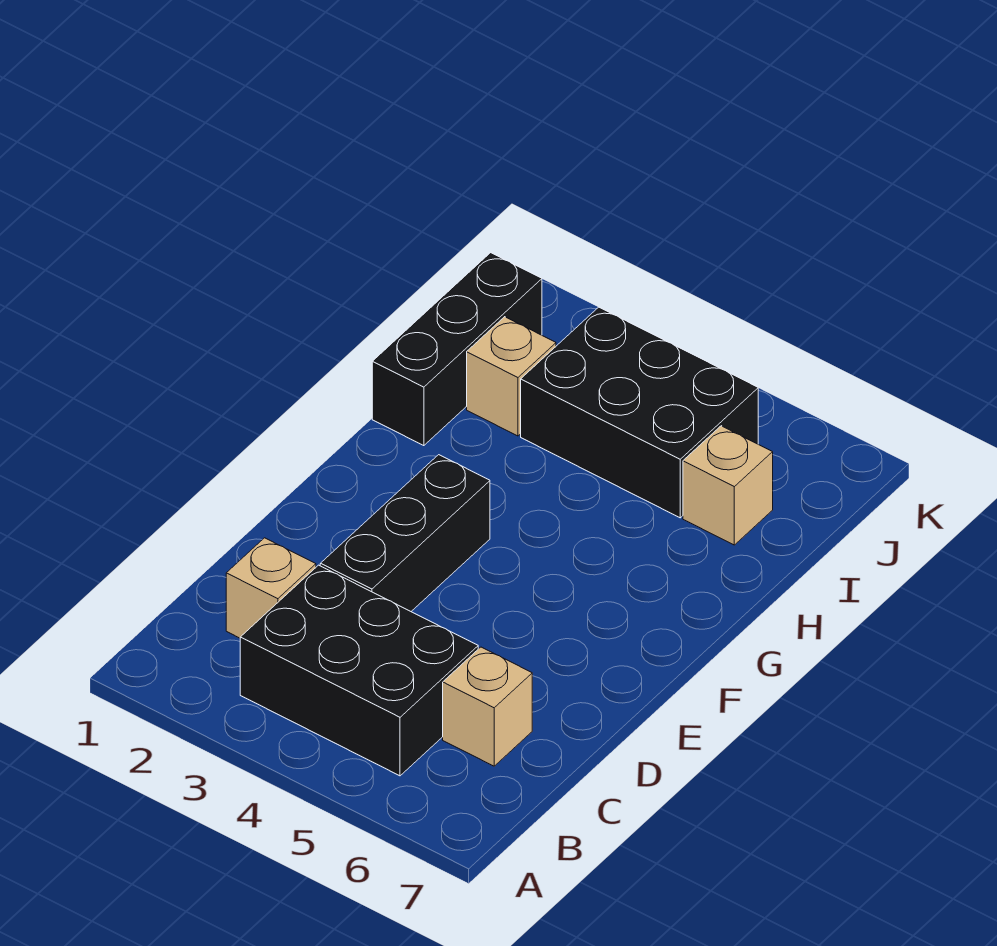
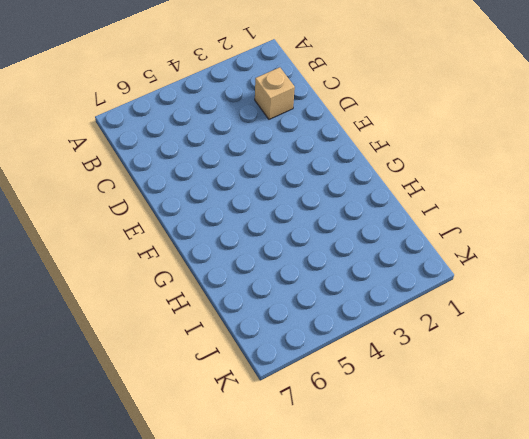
none -> black brick B3:C5 level 1
none -> tan brick C6 level 1

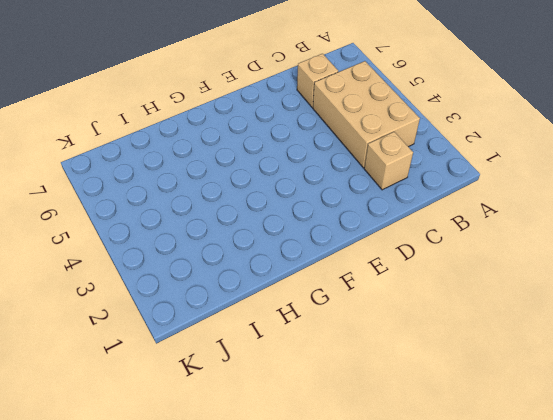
tan brick B3:C5 level 1 -> black brick B3:C5 level 1
none -> black brick D3:F3 level 1
none -> black brick H1:J1 level 1

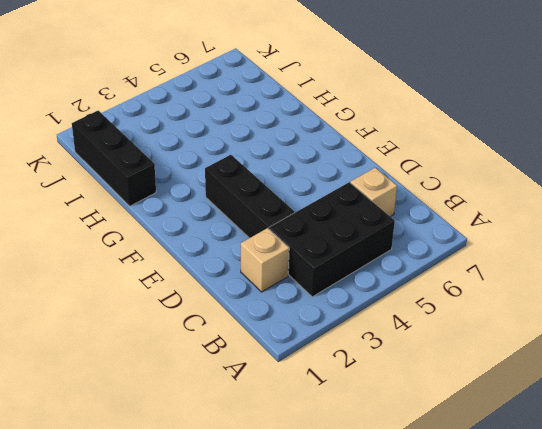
none -> tan brick I2 level 1
none -> black brick I3:J5 level 1

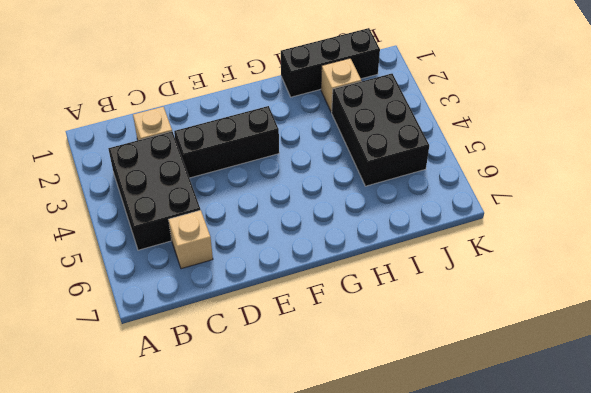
none -> tan brick I6 level 1

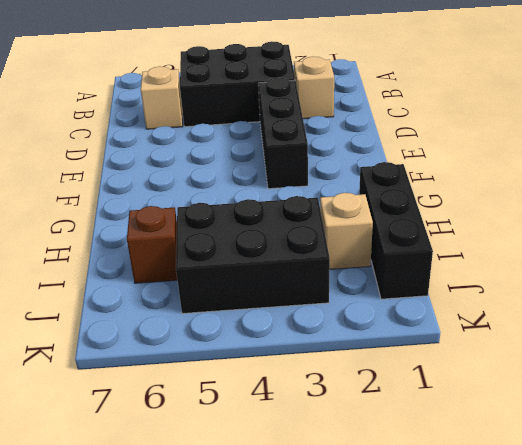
brown brick I6 level 1 -> tan brick I6 level 1

